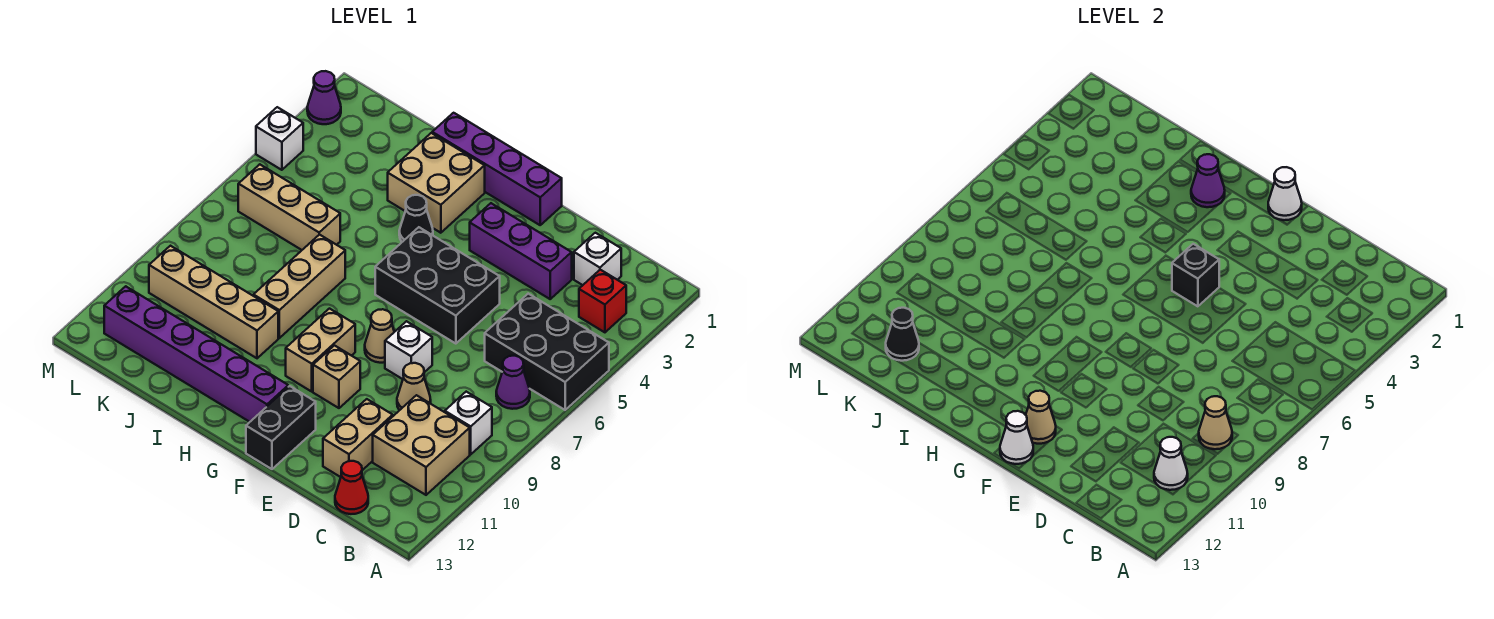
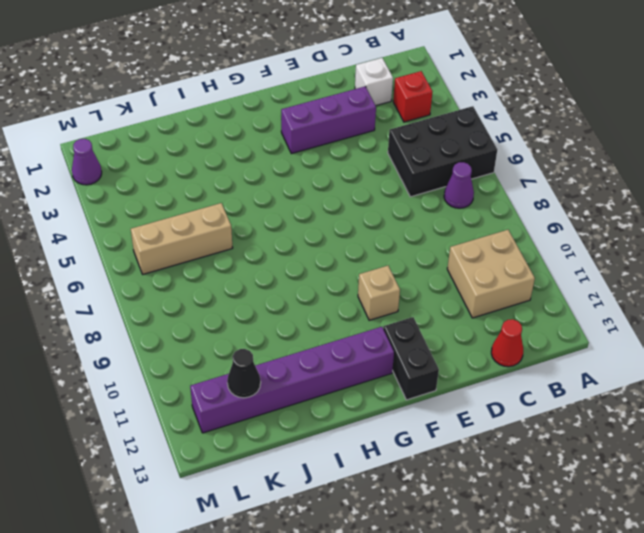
none -> white brick B9 level 1
none -> tan cone D9 level 1
none -> tan brick D11:D12 level 1
none -> black brick E5:G6 level 1

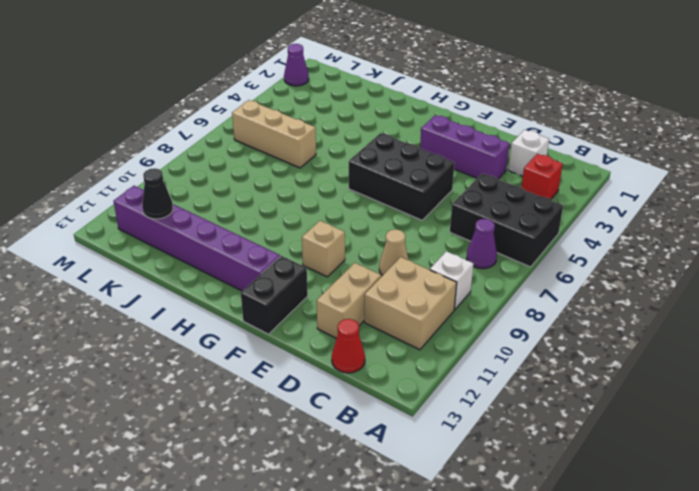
none -> white brick E8 level 1
none -> purple brick F1:I1 level 1
none -> tan cone F8 level 1
none -> tan brick G9:G10 level 1

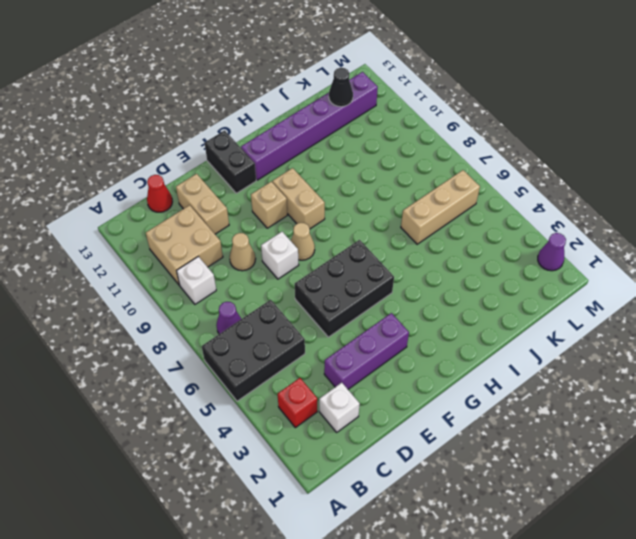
none -> purple brick F1:I1 level 1
none -> tan brick H2:I3 level 1
none -> black cone H4 level 1
none -> tan brick I7:I9 level 1

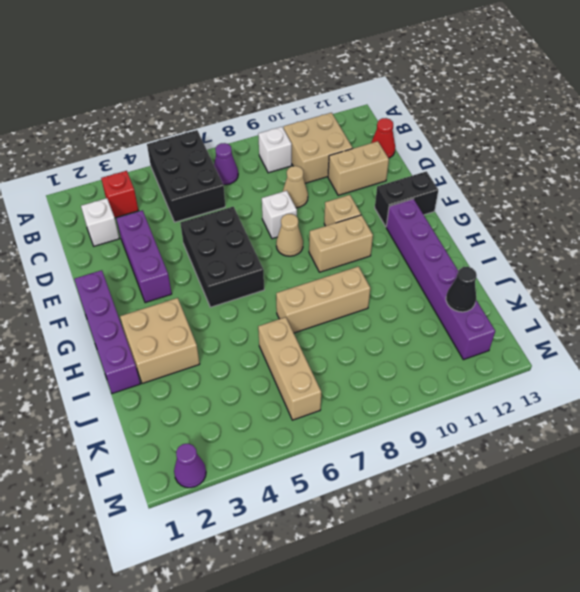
none -> black cone H4 level 1
none -> tan brick I10:L10 level 1
none -> white brick M4 level 1
none -> tan cone B9 level 2

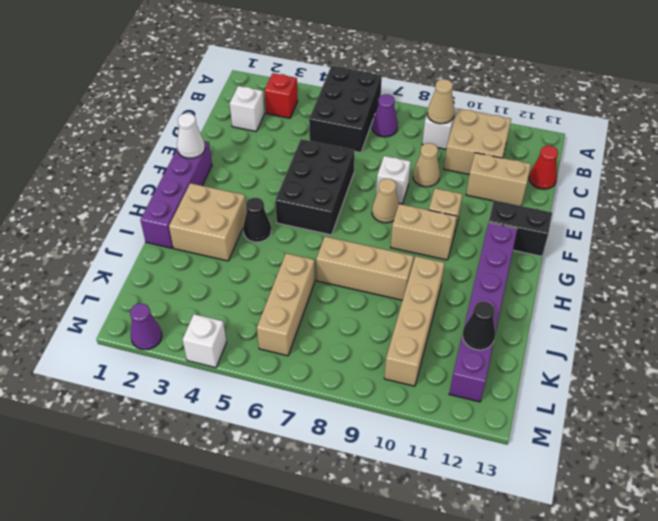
none -> purple brick D3:F3 level 1
none -> white cone B11 level 2
none -> black brick F5 level 2
none -> tan cone F12 level 2

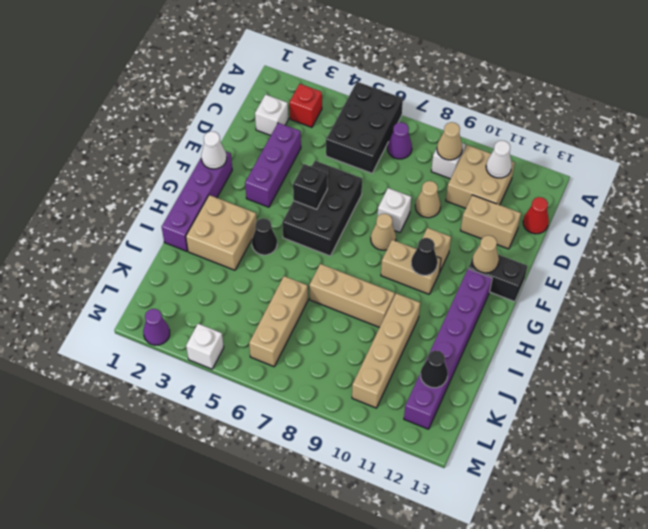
black cone G10 level 2 -> none
none -> white cone F13 level 2
none -> purple cone H2 level 2

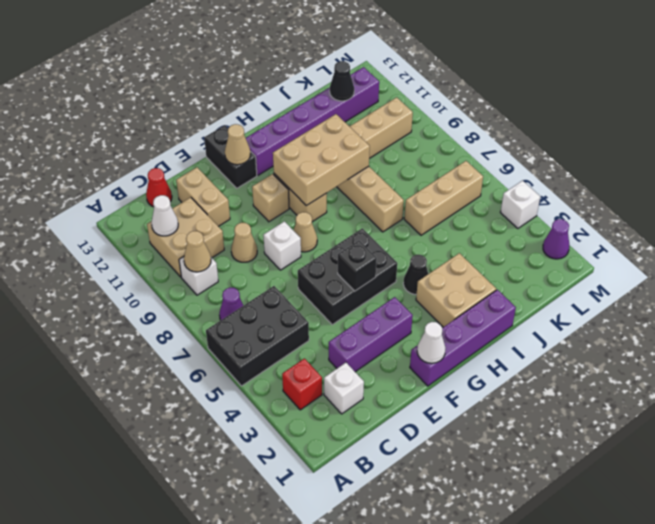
tan brick G9:I10 level 2 -> none
none -> white cone F13 level 2
none -> purple cone H2 level 2

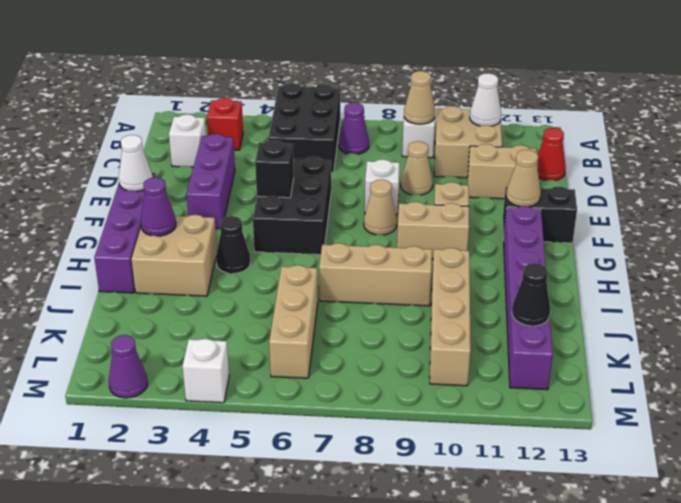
none -> white cone F13 level 2

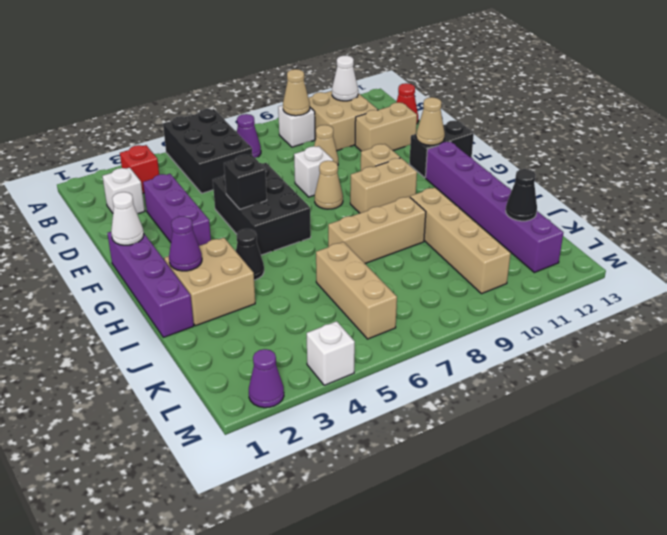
none -> white cone F13 level 2

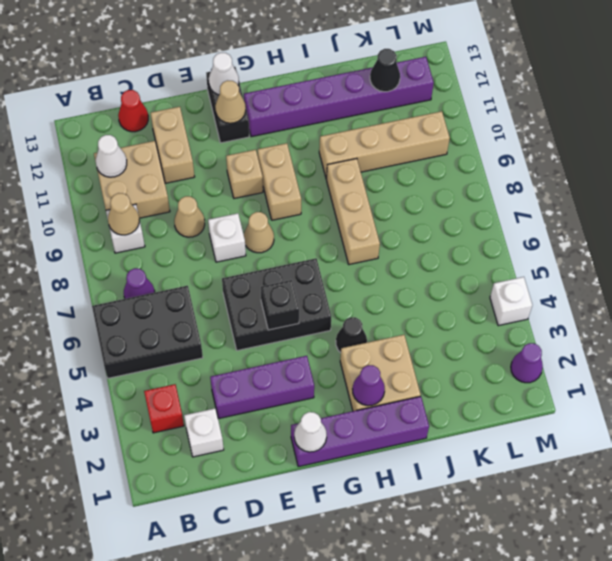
none -> tan brick J6:L6 level 1

